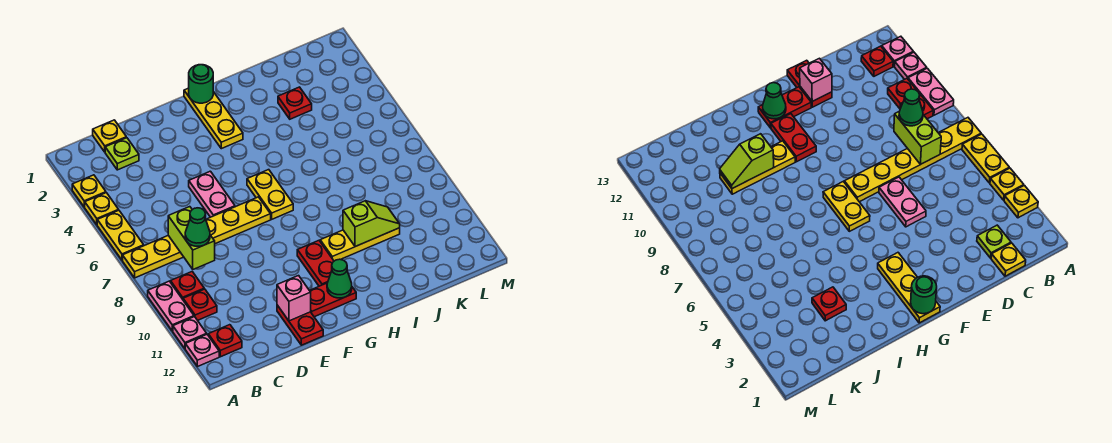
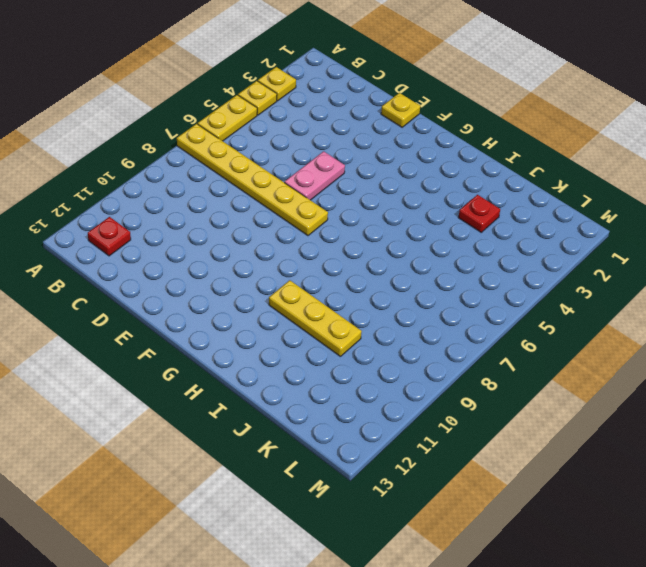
yellow plate E1 level 1 -> yellow plate C1 level 1
none -> pink plate A9:A10 level 1
none -> pink plate A11 level 1
none -> pink plate A12 level 1

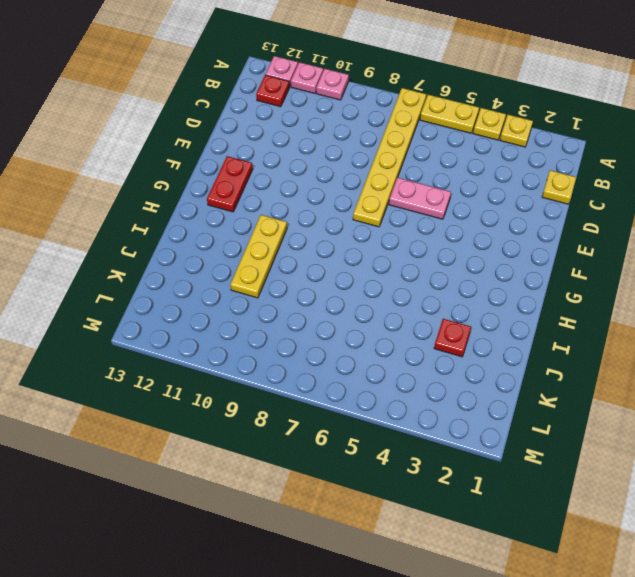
pink plate A10 level 1 -> pink plate A9:A10 level 1
none -> red plate B9 level 1
none -> red plate B10 level 1
none -> lime plate C2 level 1

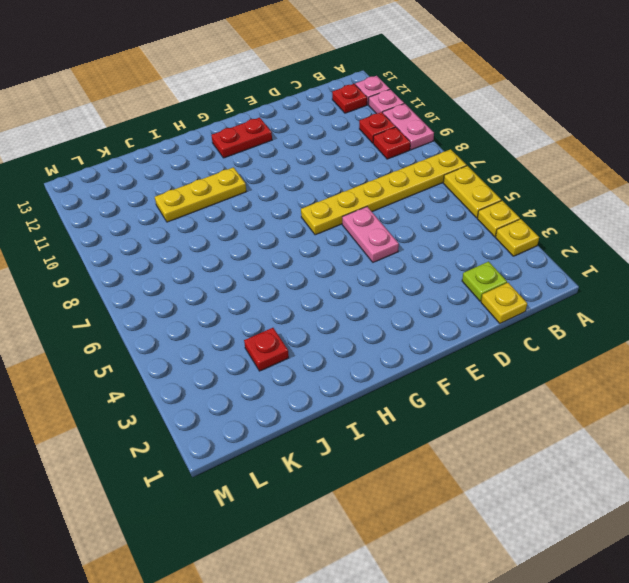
none -> red plate E12:E13 level 1
none -> yellow plate G1:G3 level 1
none -> yellow plate G6:G7 level 1

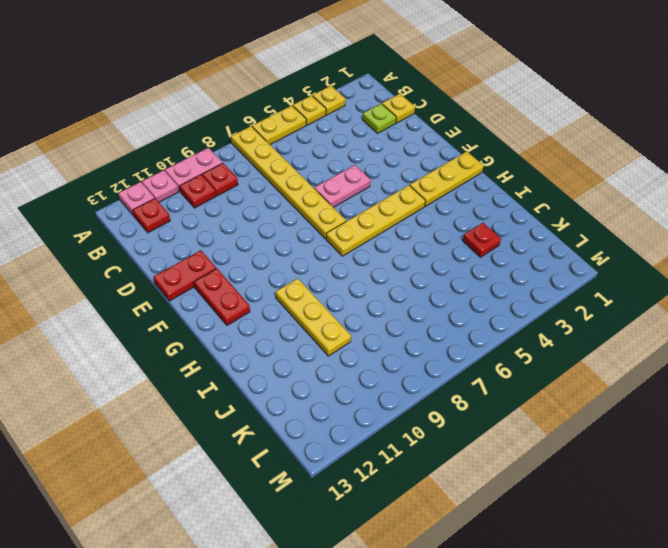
yellow plate G4:G7 level 1 -> yellow plate G6:G7 level 1
none -> red plate G10:G11 level 1
none -> lime brick C7:C8 level 2
none -> pink brick E12 level 2

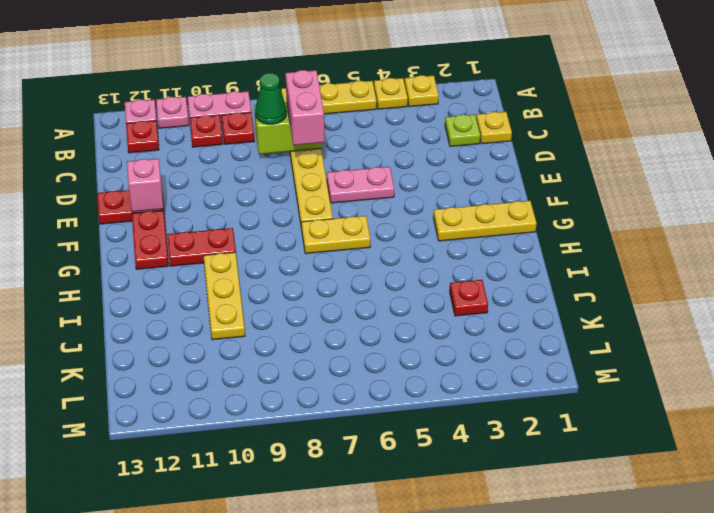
pink brick C7:D7 level 3 -> none
none -> green round brick G1 level 2
none -> green cone G12 level 2
none -> lime slope I10:J10 level 2 top I

